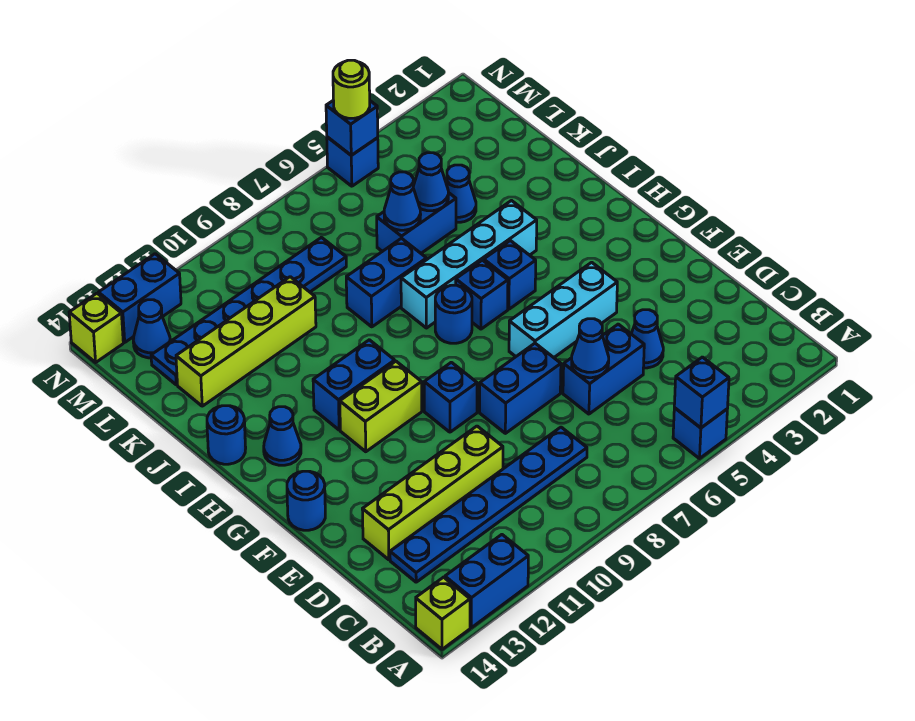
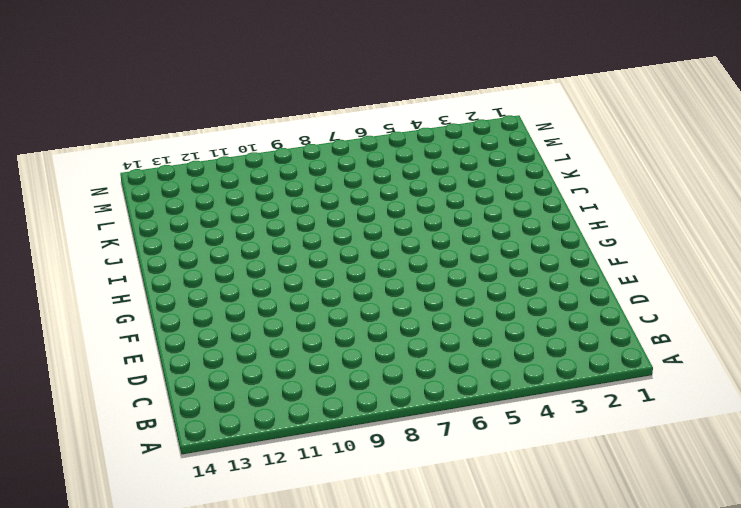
none -> blue brick A5 level 1
none -> blue brick A12:A13 level 1
none -> lime brick A14 level 1
none -> blue plate C8:C13 level 1

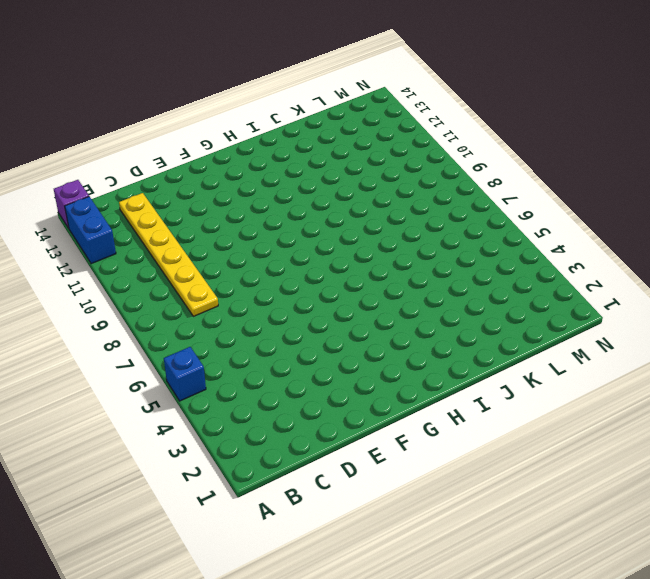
purple brick A14 level 1 -> lime brick A14 level 1
yellow plate C8:C13 level 1 -> blue plate C8:C13 level 1
none -> blue cone D4 level 1
none -> blue brick D5:D6 level 1
none -> lime brick D10:D13 level 1
none -> blue brick E7:E8 level 1

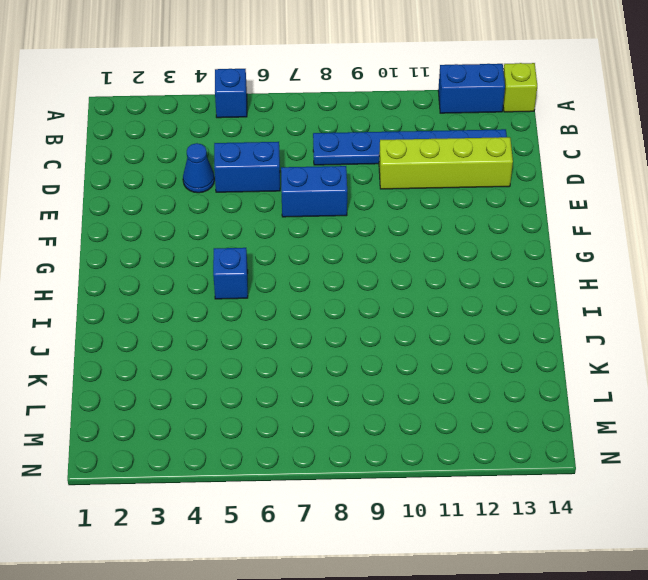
none -> cyan brick F4:F6 level 1
none -> blue brick F9 level 1
none -> blue round brick F14 level 1
none -> lime brick G10:G11 level 1

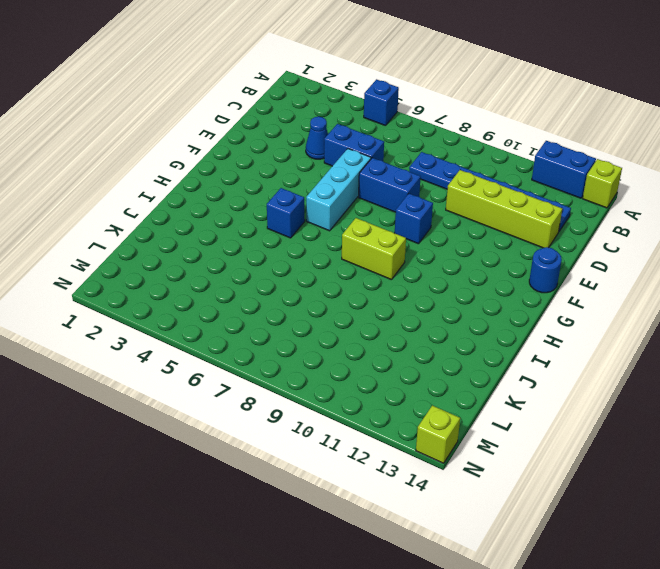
cyan brick E6:G6 level 1 -> cyan brick F4:F6 level 1
lime brick H8:H9 level 1 -> lime brick G10:G11 level 1
none -> blue brick H6 level 1
none -> blue round brick H7 level 1
none -> blue brick H10:H11 level 1
none -> blue cone H13 level 1

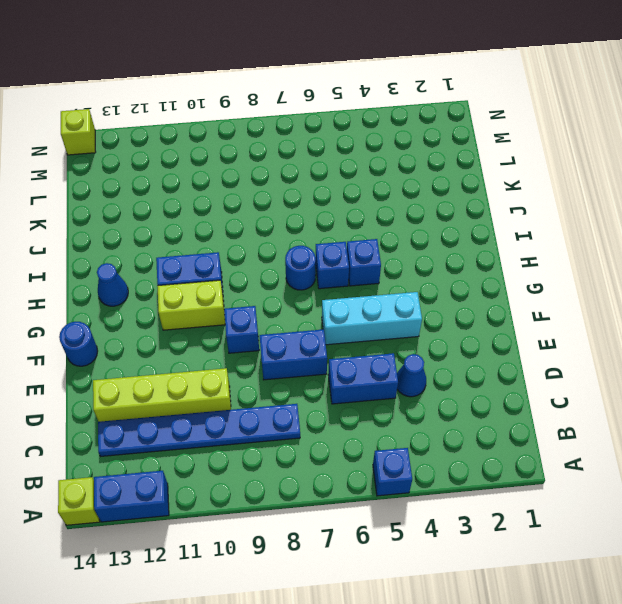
none -> cyan brick I4:I7 level 1
none -> blue round brick I14 level 1
none -> blue brick J7:J8 level 1
none -> blue cone K4 level 1

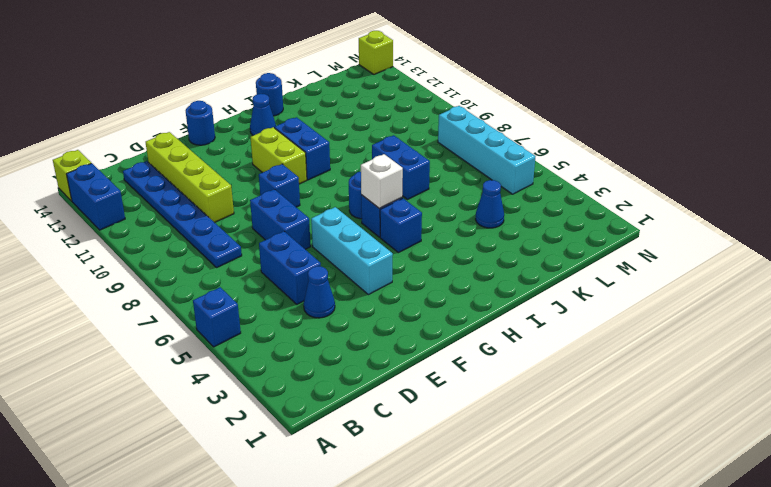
white brick H6 level 2 -> none
cyan brick M5:M8 level 1 -> cyan brick I4:I7 level 1
none -> blue brick K5:K6 level 1
none -> lime brick K10:K13 level 1
none -> blue plate L8:L13 level 1
none -> blue cone M13 level 1

